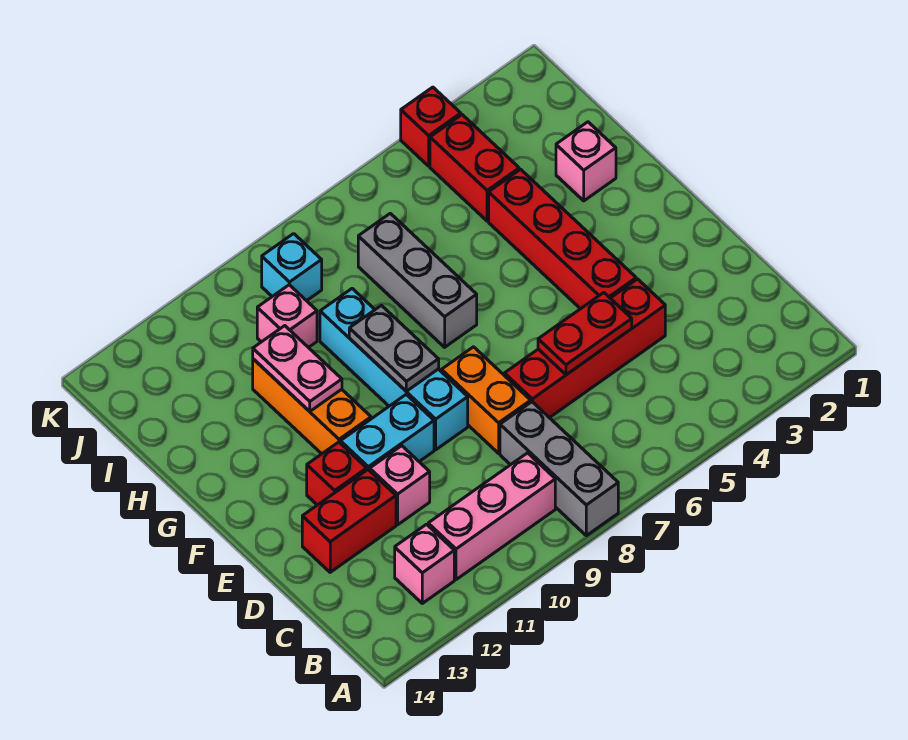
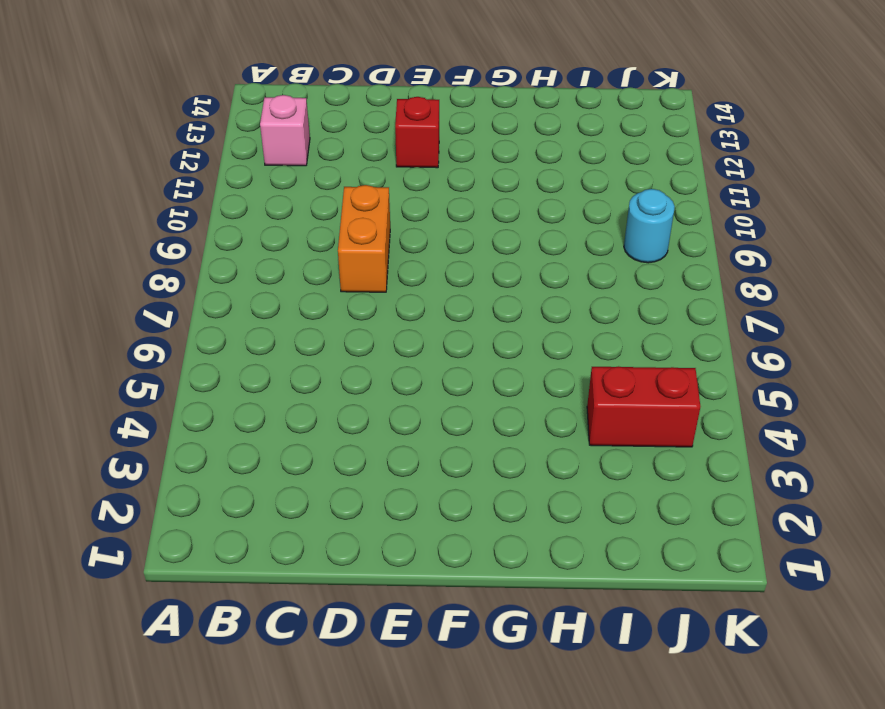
orange brick D8:D9 level 1 -> orange brick D8:E8 level 1
cyan round brick J9 level 1 -> cyan brick J9 level 1
none -> grey brick A8:C8 level 1
none -> pink brick B9:B11 level 1
none -> red brick D4:D7 level 1

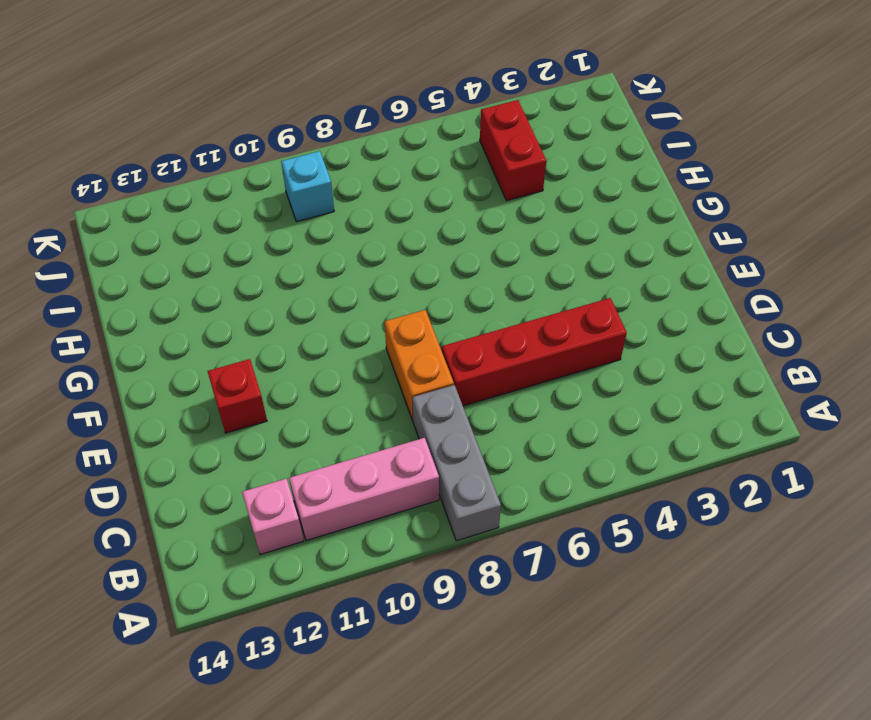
none -> pink brick D11 level 1
none -> red brick D12:D13 level 1
none -> red brick E4:H4 level 1

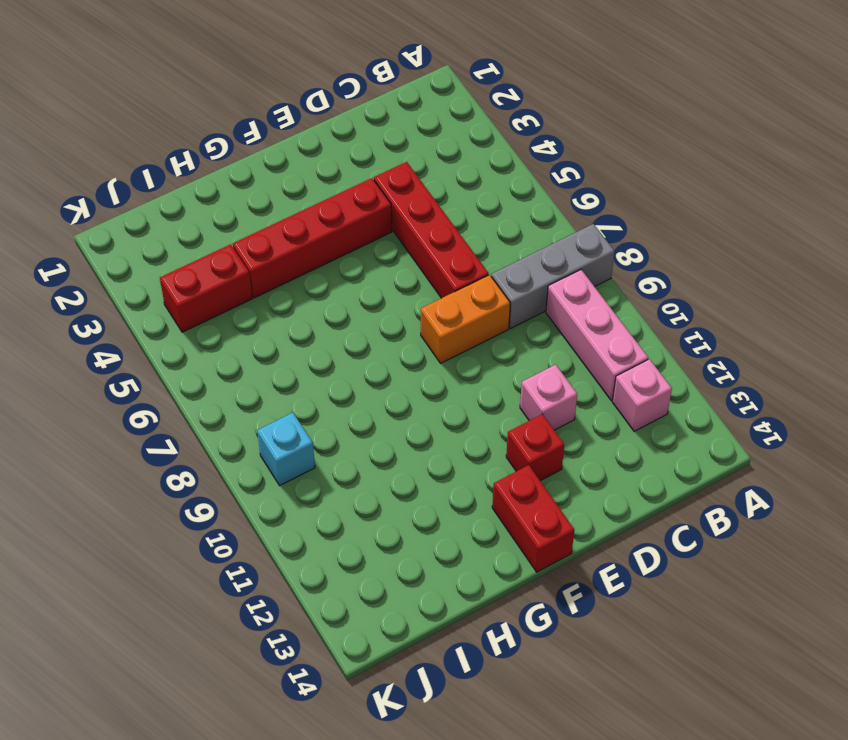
red brick F13:F14 level 1 -> red brick D12:D13 level 1
none -> cyan brick E9:H9 level 1
none -> cyan brick E10:E11 level 1
none -> orange brick F11:H11 level 1

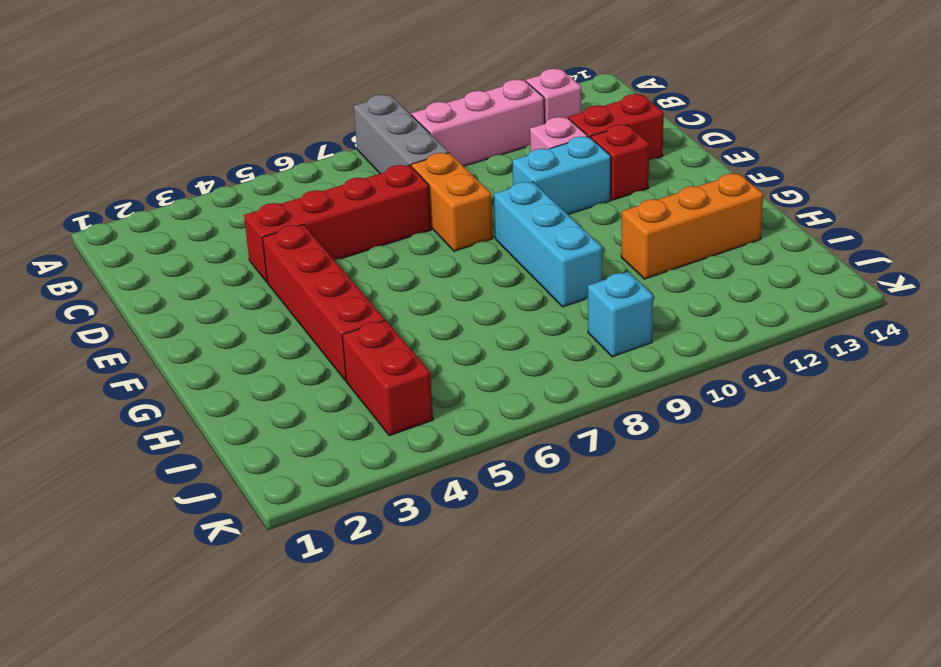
cyan brick F9:H9 level 1 -> cyan brick E9:H9 level 1
orange brick H11:H13 level 1 -> orange brick F11:H11 level 1
none -> grey brick G7:I7 level 1
none -> pink brick H2 level 1
none -> pink brick I10 level 1

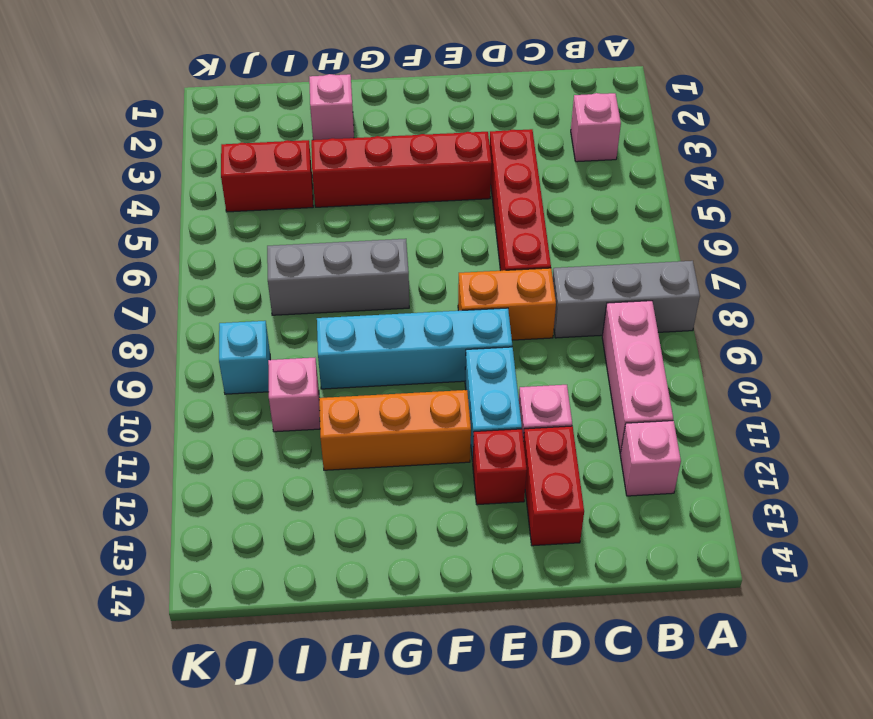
pink brick B3 level 1 -> none
none -> red brick K4 level 1
none -> red plate D5:D6 level 2
none -> grey plate F9:G9 level 2

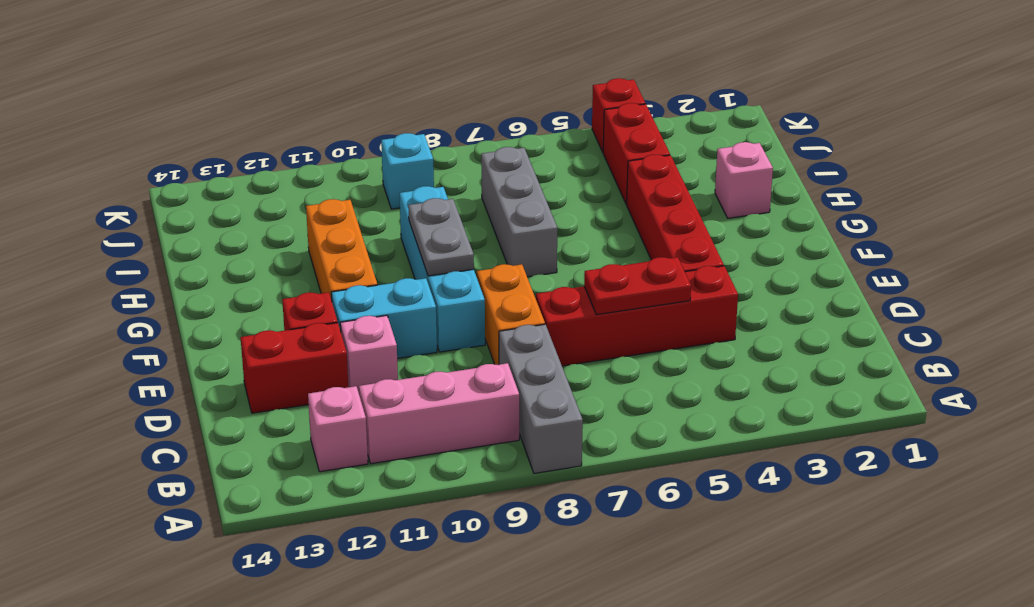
none -> pink brick I10 level 1
none -> pink plate G11:H11 level 2

